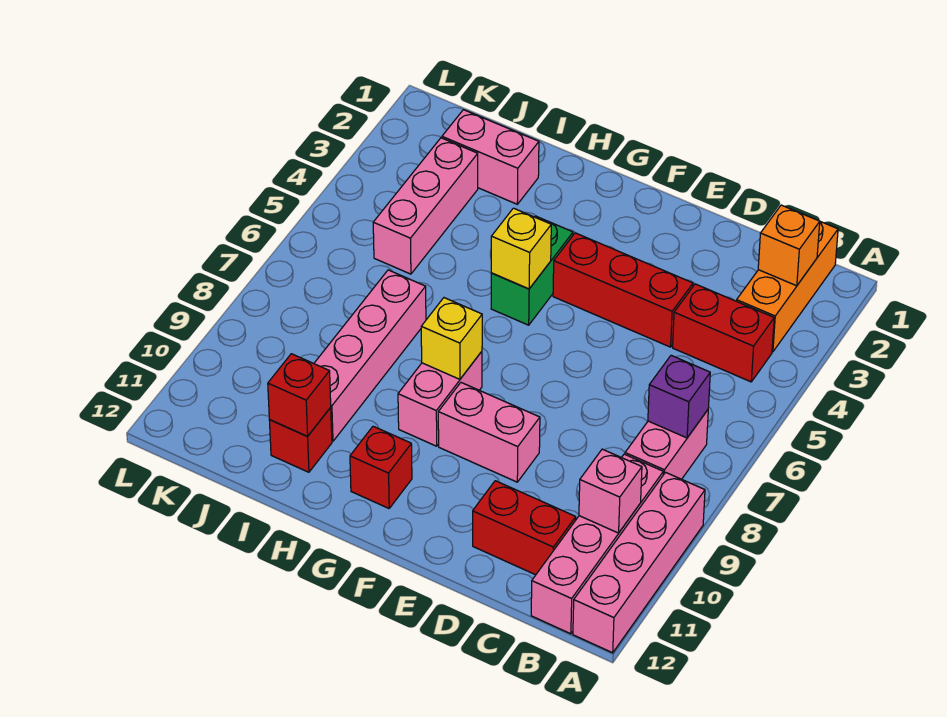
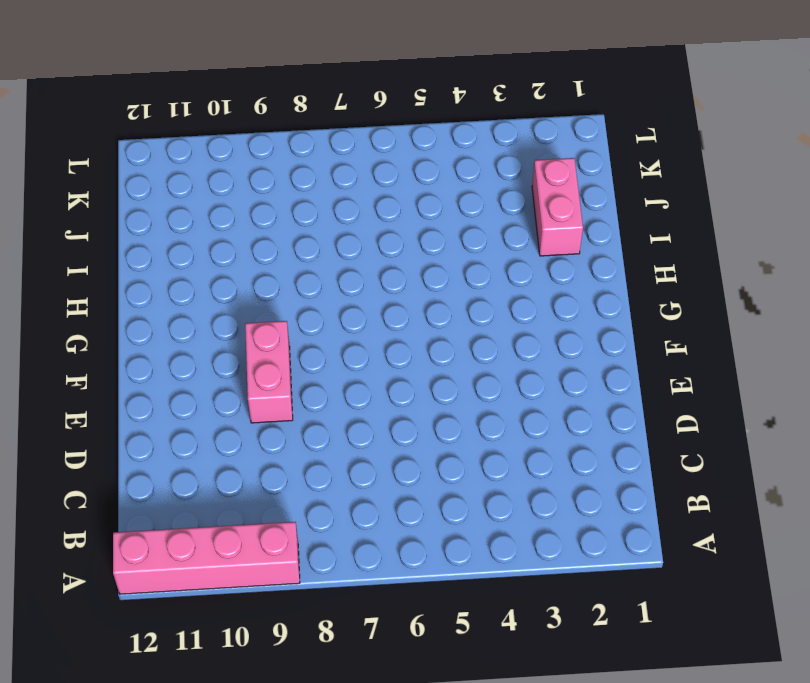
none -> orange brick B1:B3 level 1
none -> red brick B4:C4 level 1
none -> pink brick B7:B8 level 1

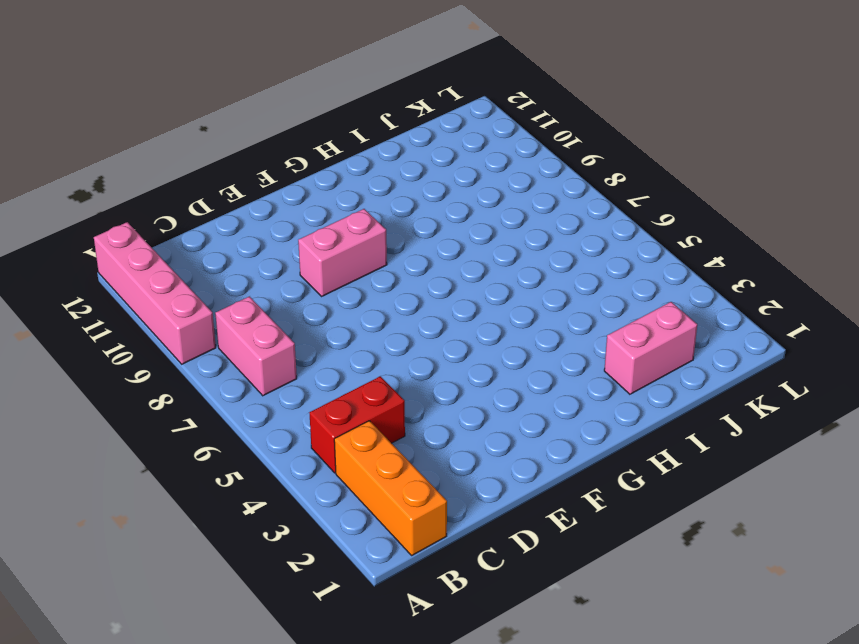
none -> pink brick B9:B12 level 1
none -> red brick C11:D11 level 1
none -> red brick D4:F4 level 1

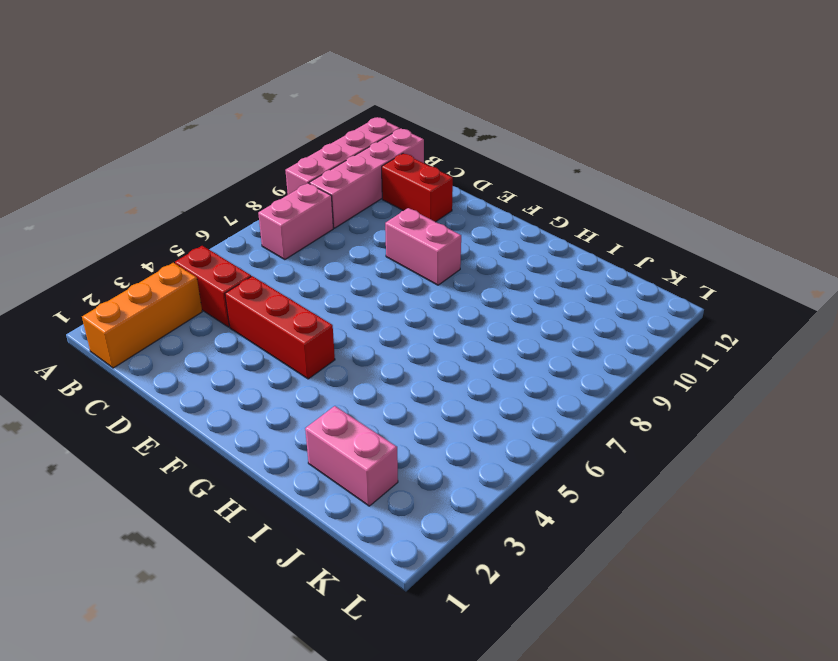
none -> green brick G4:G5 level 1
none -> pink brick G8:G9 level 1
none -> red brick G11 level 1

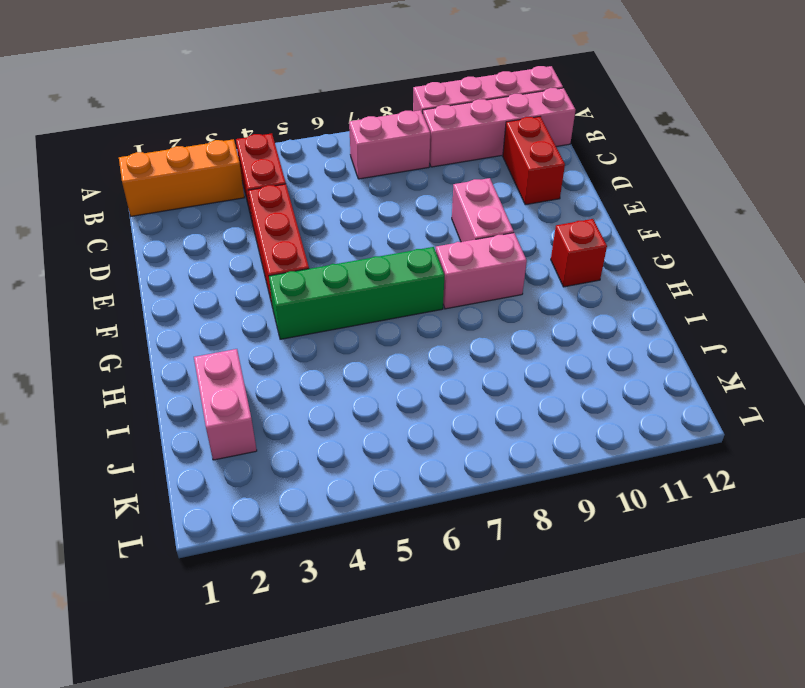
green brick G4:G7 level 1 -> green brick G4:G5 level 1
none -> pink brick I7:I10 level 1
none -> red brick I11 level 1
none -> pink brick J3:J5 level 1

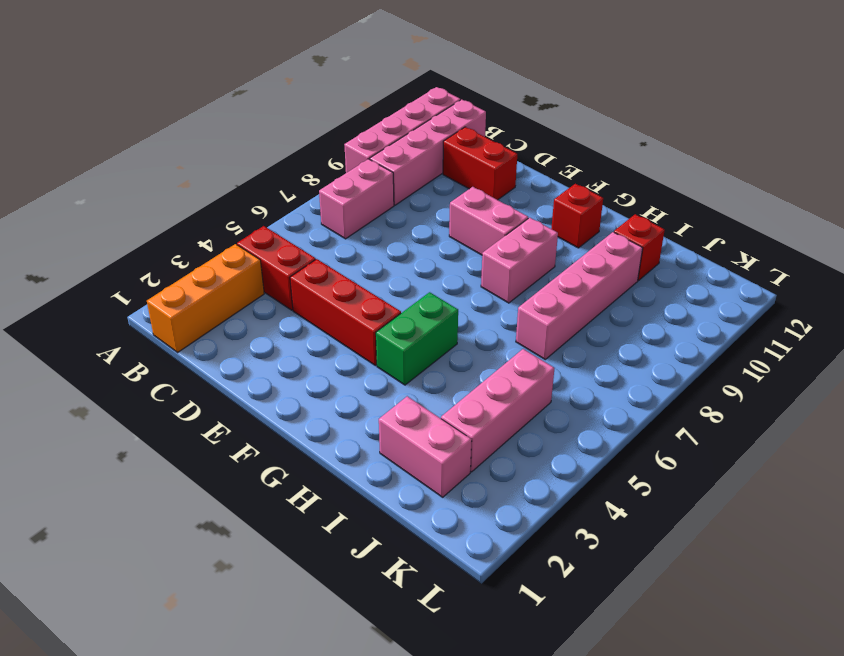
none -> orange brick B2 level 2
none -> purple brick B7 level 2
none -> pink brick B10 level 2

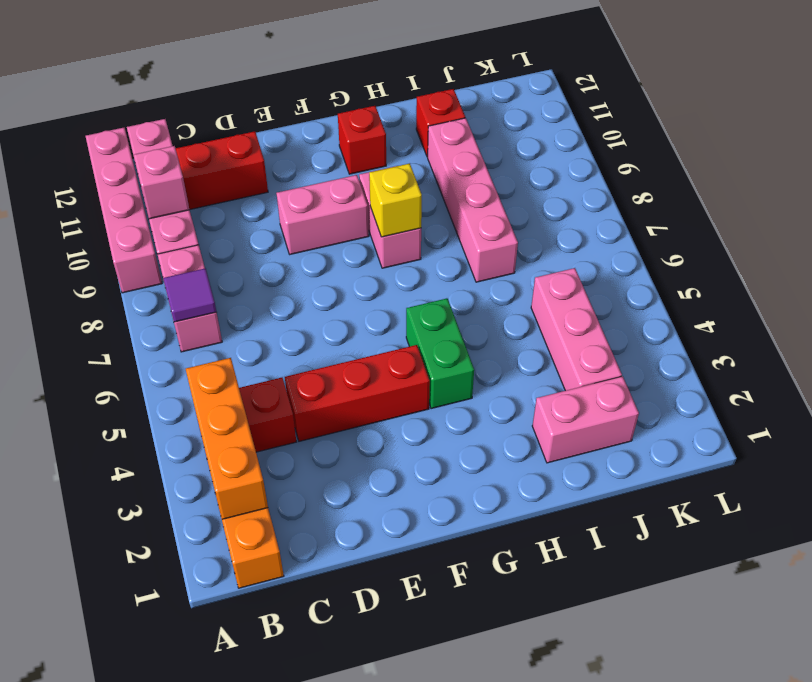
orange brick B2:B4 level 2 -> orange brick B2 level 2
purple tile B7 level 2 -> purple brick B7 level 2
none -> yellow brick G5 level 2
none -> red brick I11 level 2

